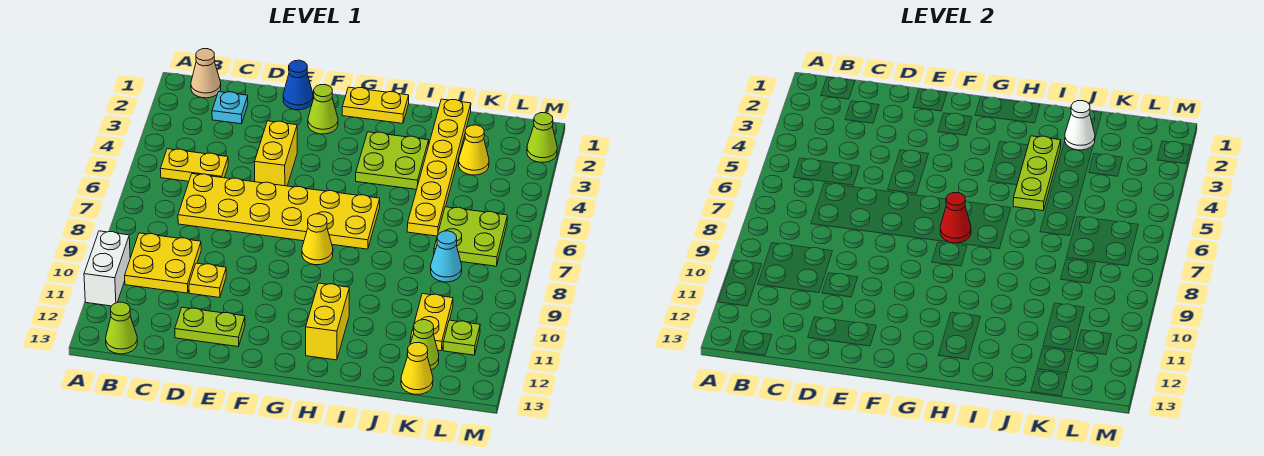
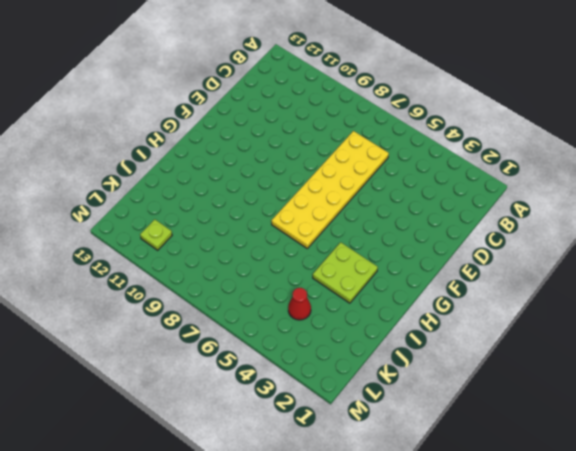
red cone K4 level 1 -> red cone G7 level 2
none -> white brick A10:A11 level 1
none -> tan cone B1 level 1
none -> yellow plate B5:C5 level 1

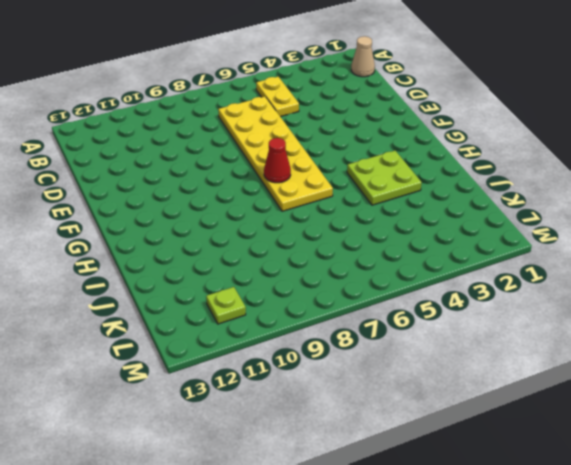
none -> white brick A10:A11 level 1
none -> yellow plate B9:C10 level 1
none -> lime cone B13 level 1

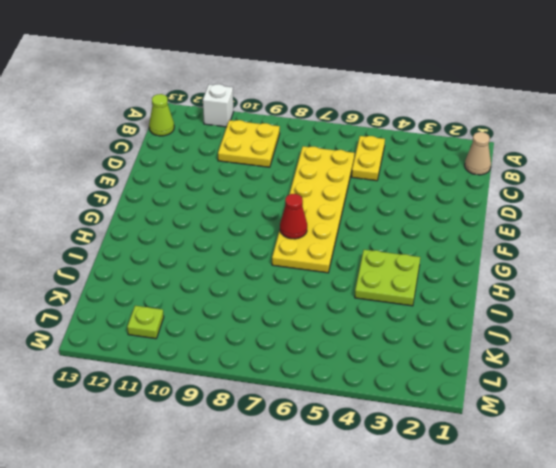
white brick A11 level 1 -> white brick A10:A11 level 1
none -> cyan plate C2 level 1
none -> yellow plate D10 level 1
none -> lime plate D12:E12 level 1

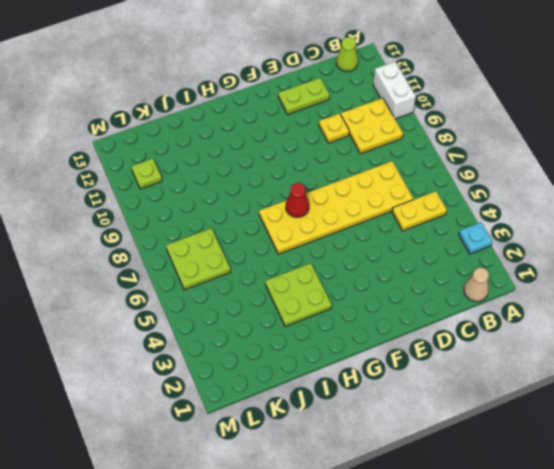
cyan plate A3 level 1 -> cyan plate C2 level 1
none -> blue cone E1 level 1
none -> yellow brick E4:E5 level 1
none -> lime cone F2 level 1

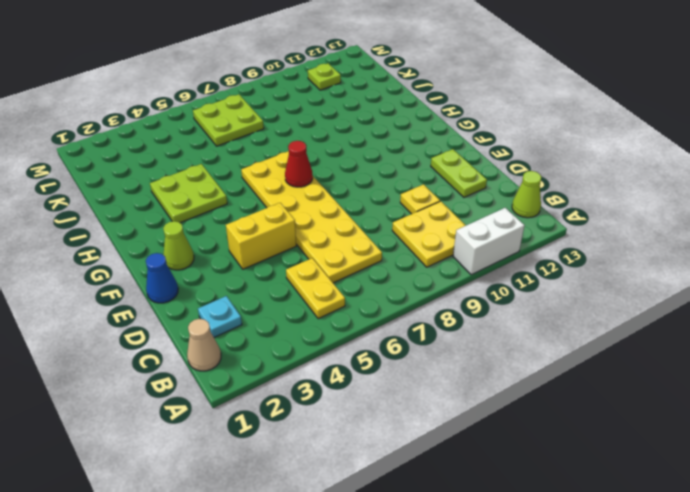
none -> yellow plate G1:H1 level 1
none -> yellow cone G8 level 1
none -> yellow brick H11:H12 level 1

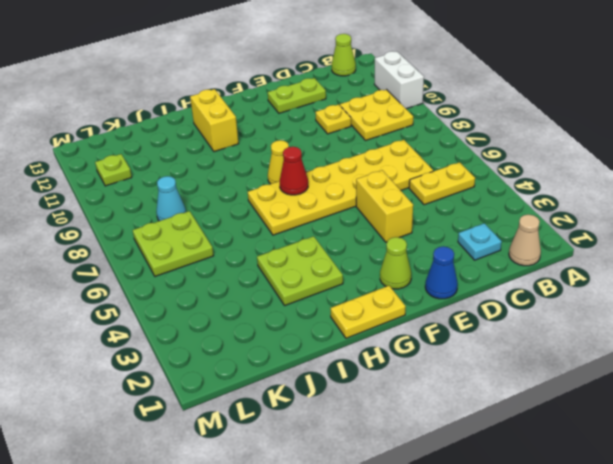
none -> yellow plate J1:J6 level 1
none -> yellow cone K3 level 1
none -> yellow plate K10:K11 level 1

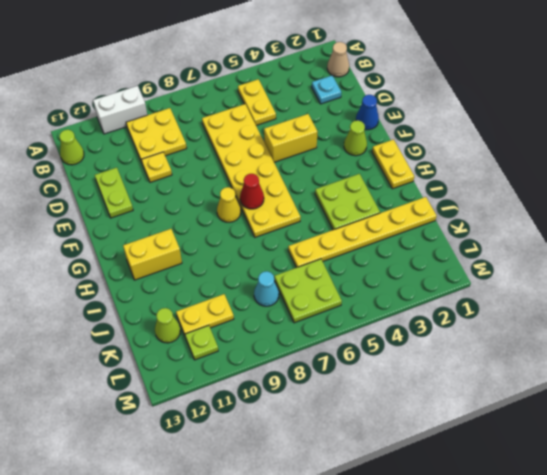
none -> yellow cone K3 level 1
none -> yellow cone K13 level 1
none -> lime cone M2 level 1

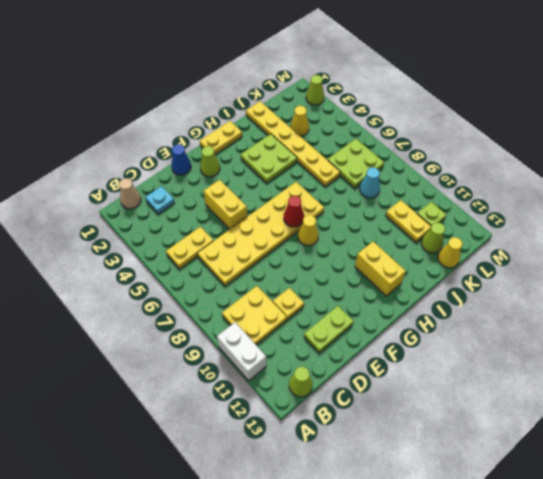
none -> lime plate I3:I5 level 2
none -> white cone J2 level 2

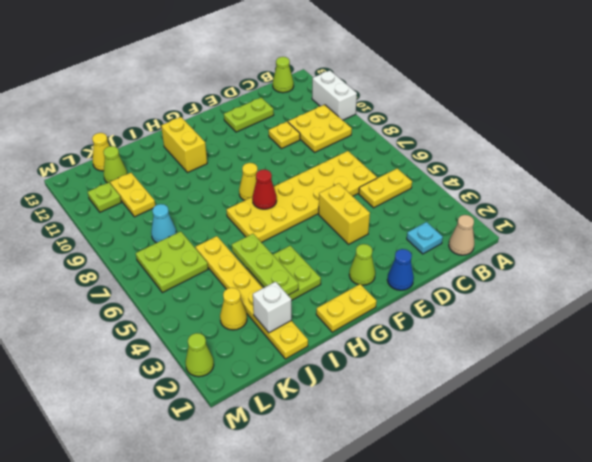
white brick J2 level 2 -> white cone J2 level 2

